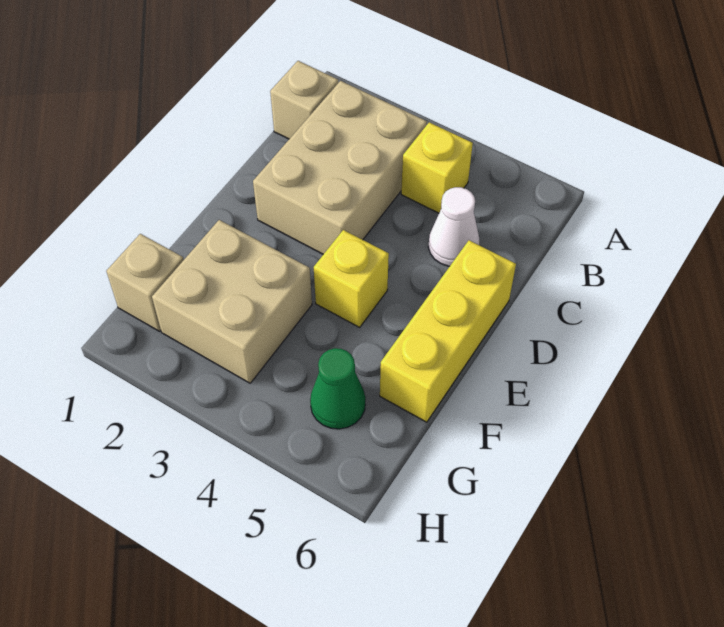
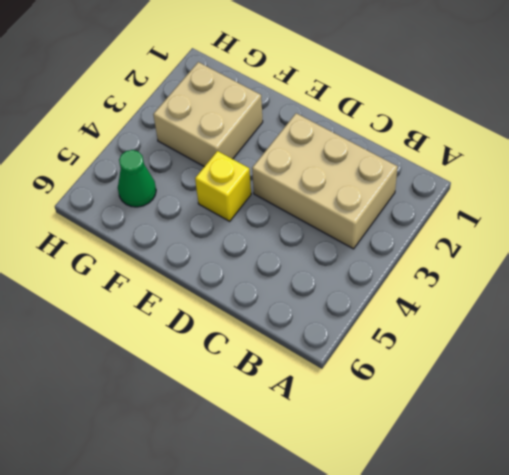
none -> tan brick B1 level 1
none -> yellow brick B4 level 1

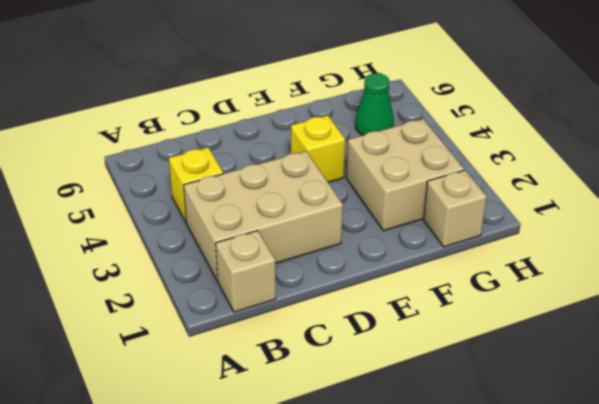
none -> white cone C5 level 1
none -> yellow brick D6:F6 level 1

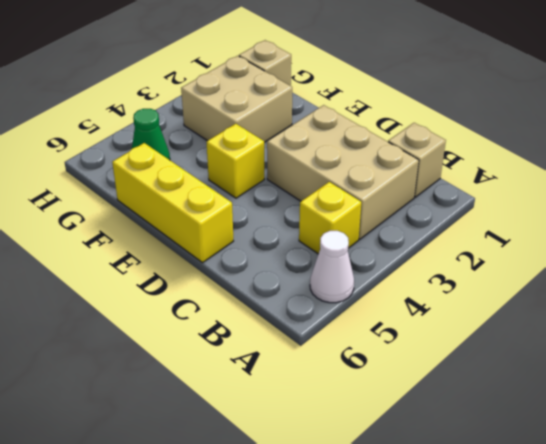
white cone A5 level 1 -> white cone C5 level 1

